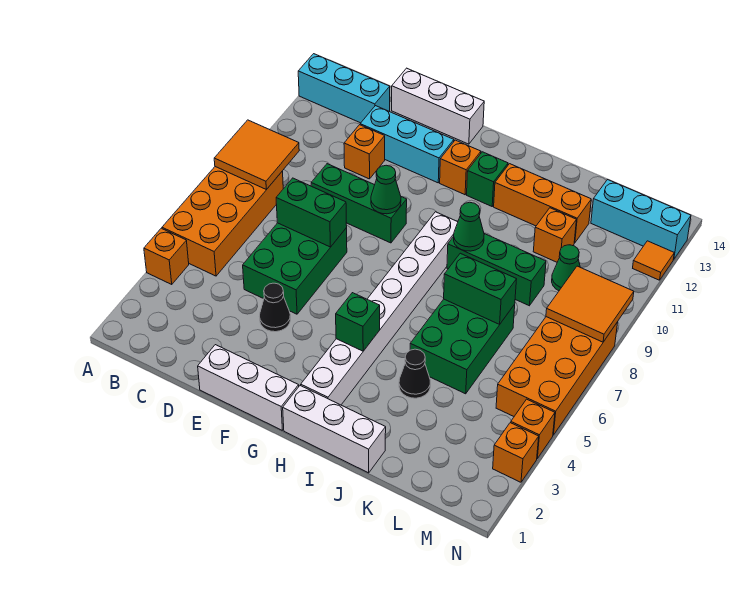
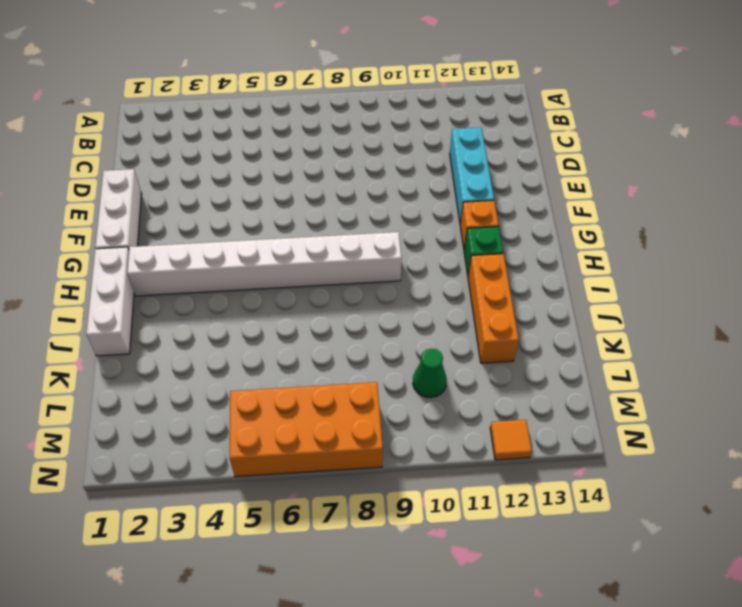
none -> orange brick A4 level 1
none -> orange brick A5:B8 level 1
none -> cyan brick A13:C13 level 1
none -> green brick D5:E7 level 1

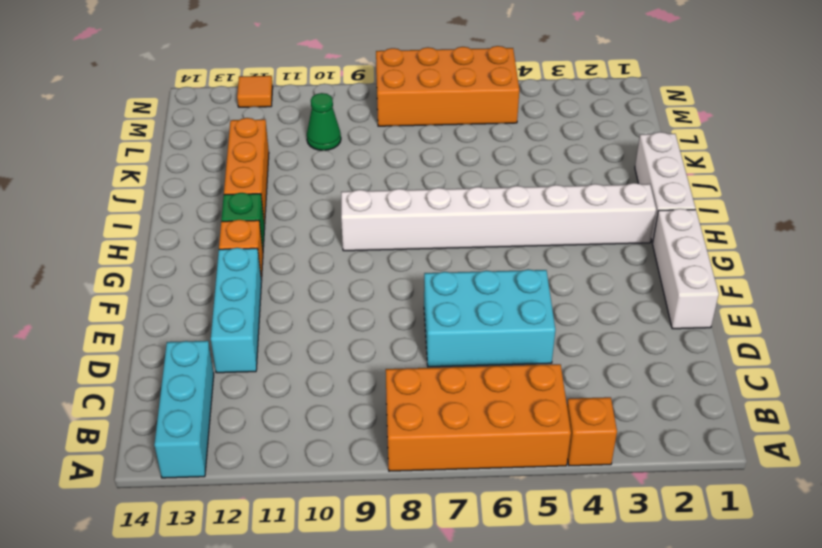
cyan brick D5:E7 level 1 -> green brick D5:E7 level 1
none -> green brick D9:F9 level 1
none -> orange brick D11 level 1
none -> white brick D14:F14 level 1
none -> black cone E4 level 1

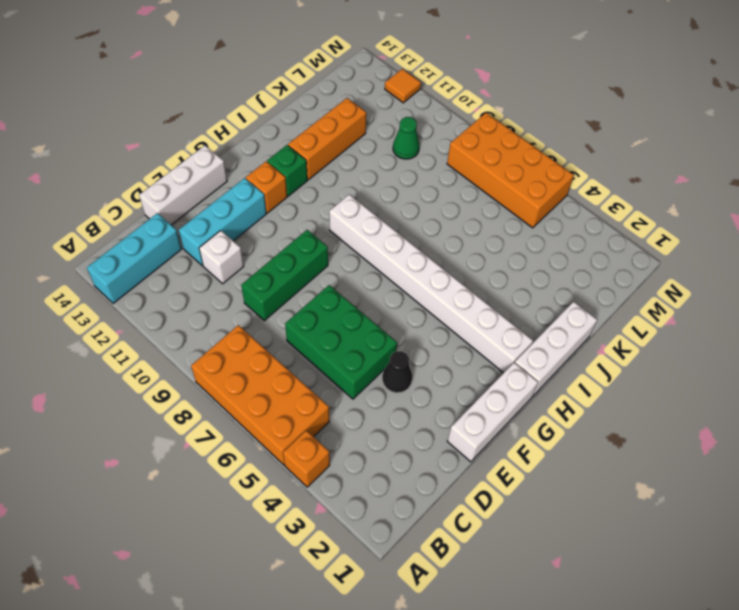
white brick D11 level 1 -> orange brick D11 level 1
none -> green brick I9:K9 level 1
none -> black cone J4 level 1
none -> green brick J5:K7 level 1
none -> orange brick K11 level 1

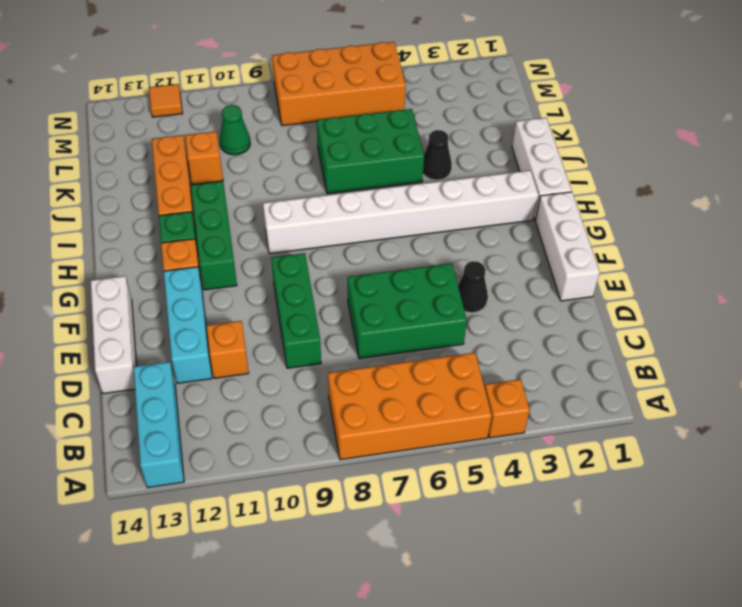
green brick G11:I11 level 1 -> green brick I9:K9 level 1
none -> cyan brick L13:N13 level 1
none -> orange brick N3 level 1
none -> orange brick N4 level 1
none -> orange tile A8:B9 level 2

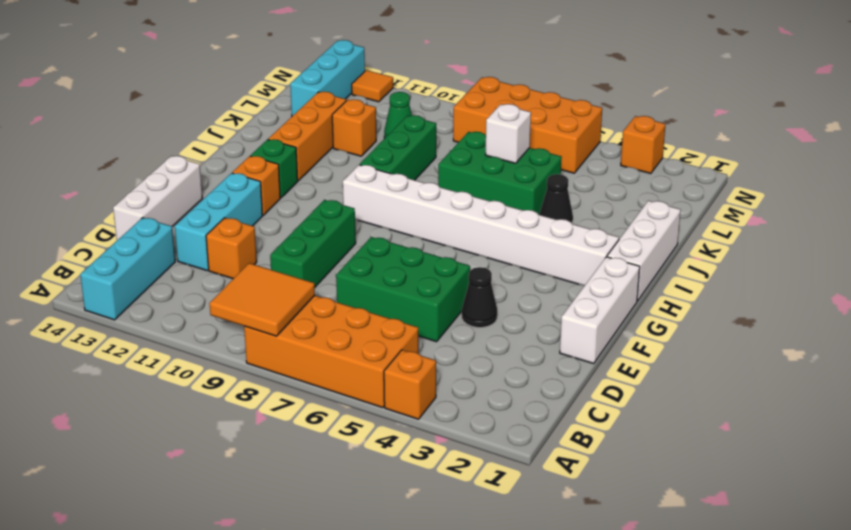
white brick K6 level 2 -> none
none -> orange brick N4 level 1
none -> green brick D7:E7 level 2
none -> green cone F9 level 2
none -> green brick H4 level 2

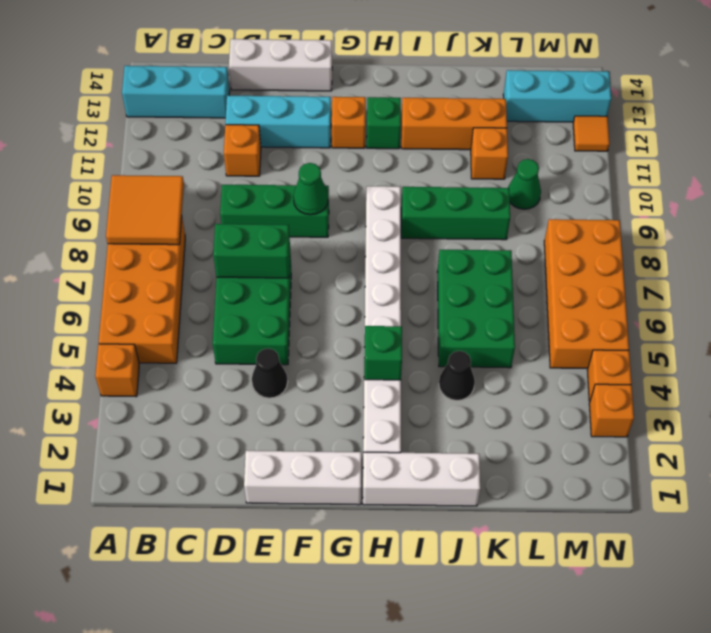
none -> green cone I9 level 2
none -> green brick J7:K7 level 2
none -> orange tile M8:N9 level 2

